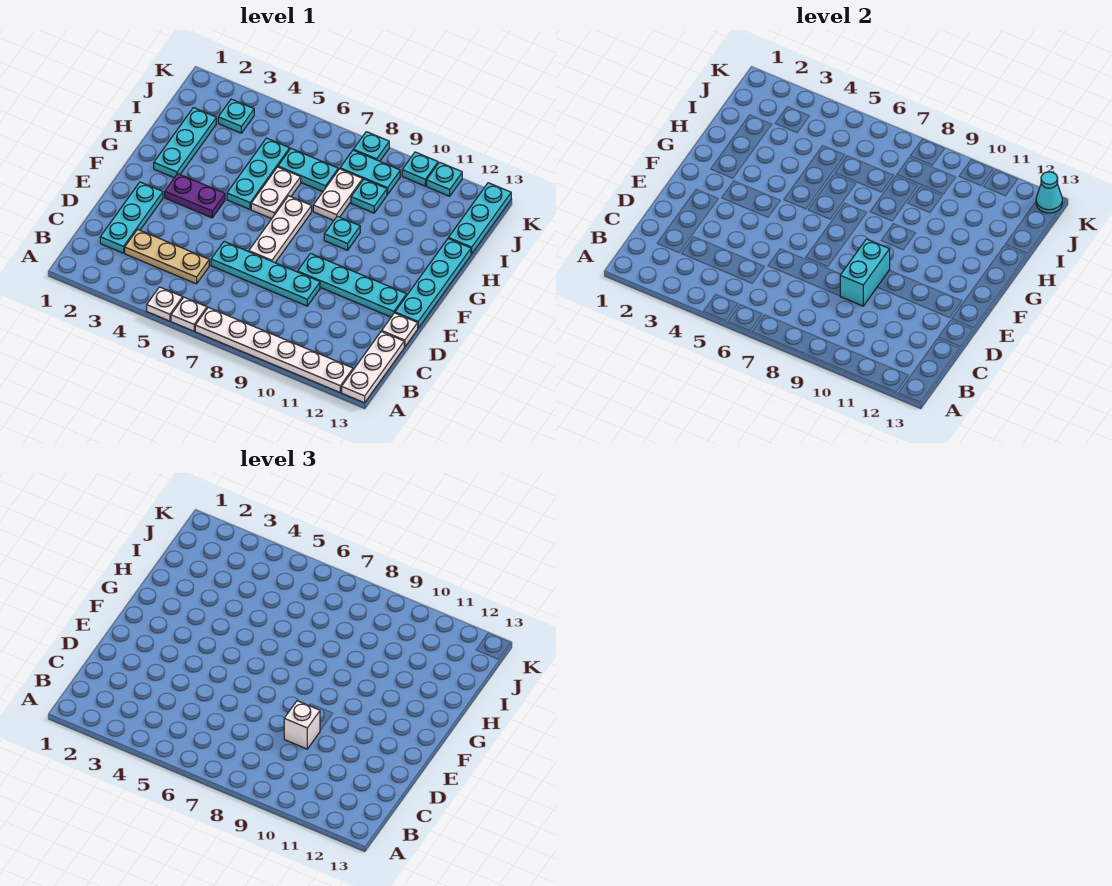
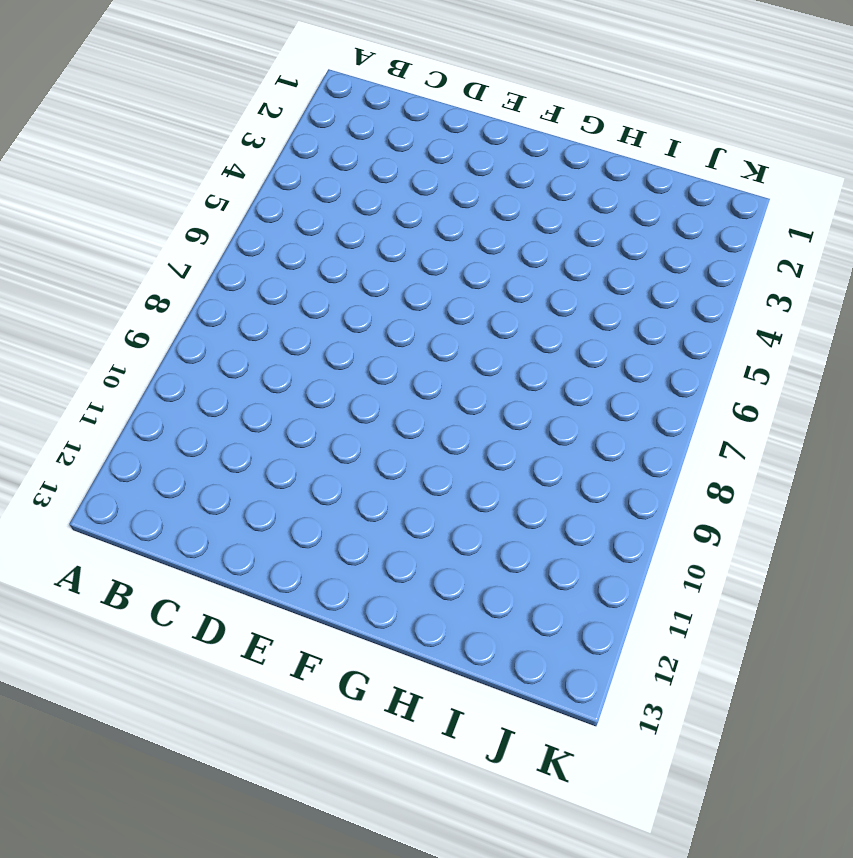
none -> white plate A5 level 1
none -> white plate A6 level 1
none -> white plate A7:A12 level 1

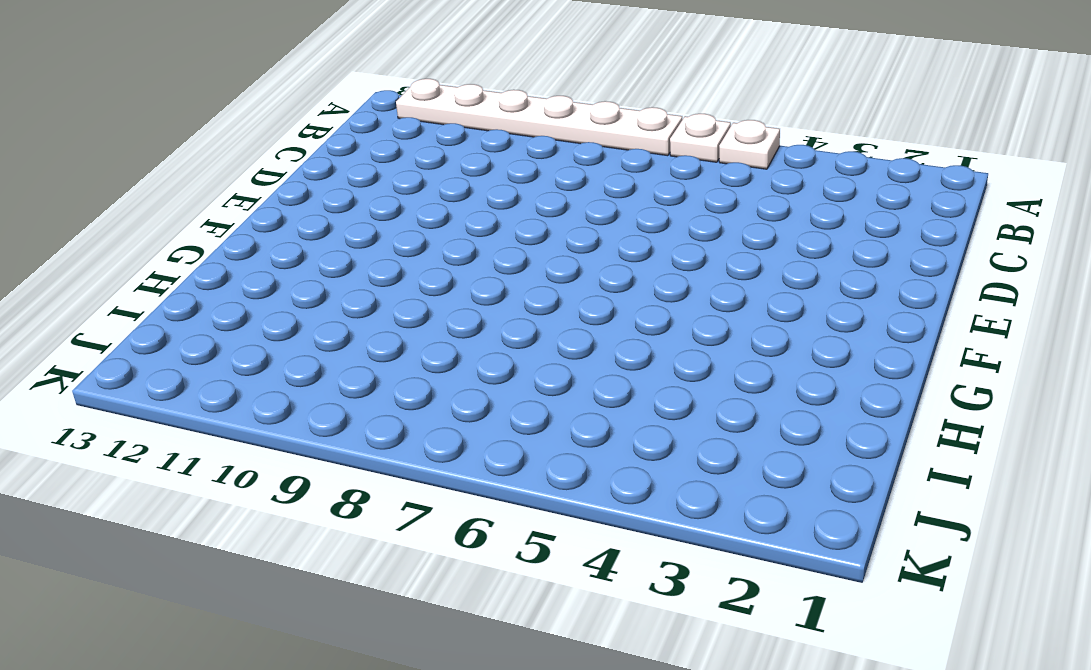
none -> white plate A13:C13 level 1
none -> cyan plate C2:E2 level 1
none -> tan plate C3:C5 level 1

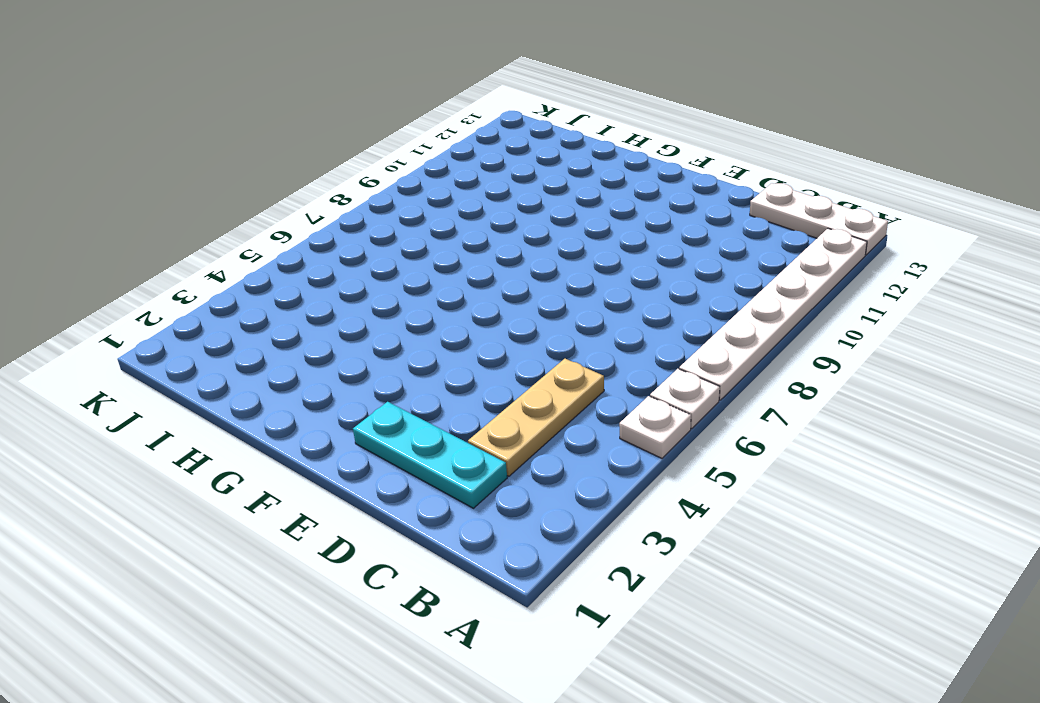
none -> cyan plate D6:D9 level 1
none -> white plate D13 level 1
none -> white plate E7:G7 level 1

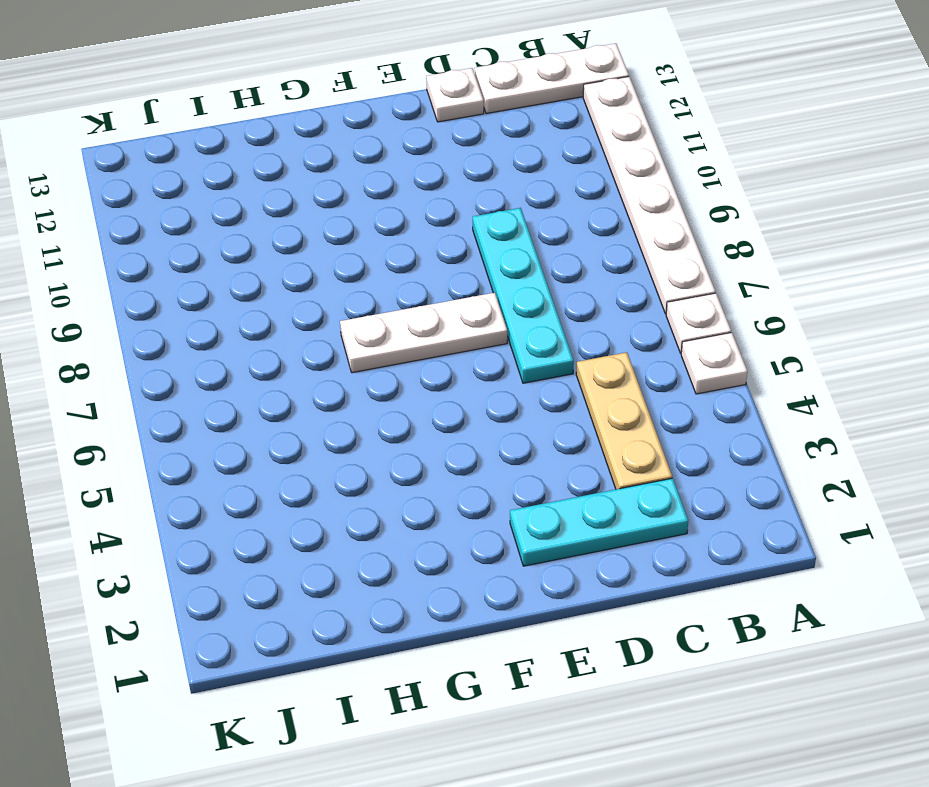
none -> cyan plate E9:E12 level 1
none -> cyan plate E13:H13 level 1
none -> purple plate F3:F4 level 1

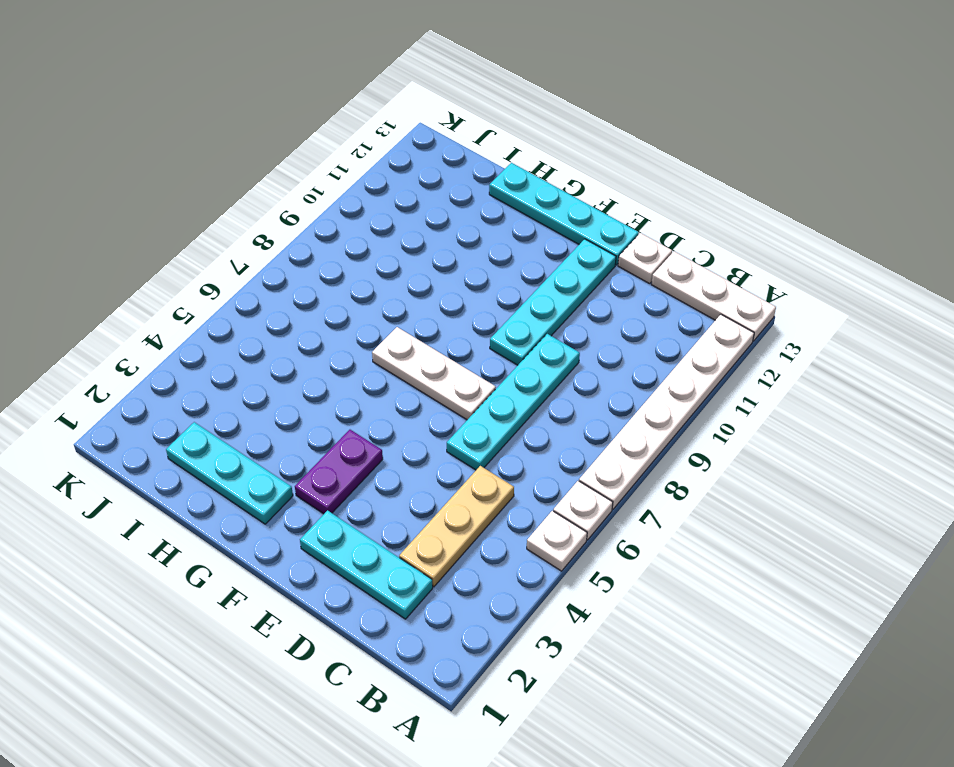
none -> cyan plate G5:I5 level 1
none -> white plate G6:H6 level 1
none -> cyan plate G9 level 1

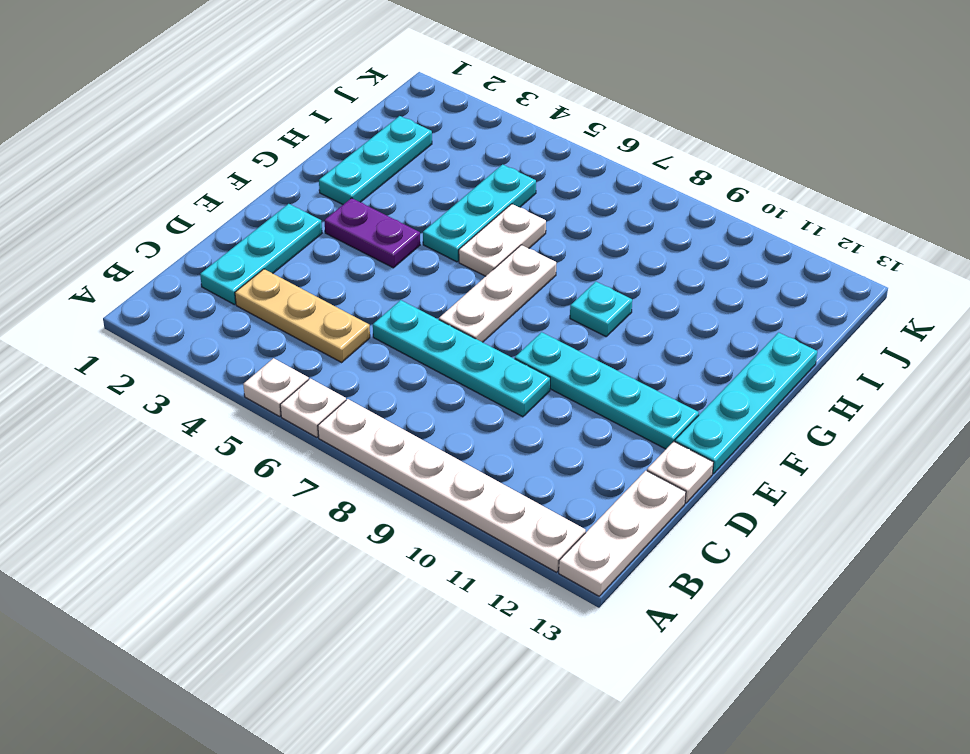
none -> white plate H8:I8 level 1
none -> cyan plate I6:I7 level 1
none -> cyan plate I9 level 1

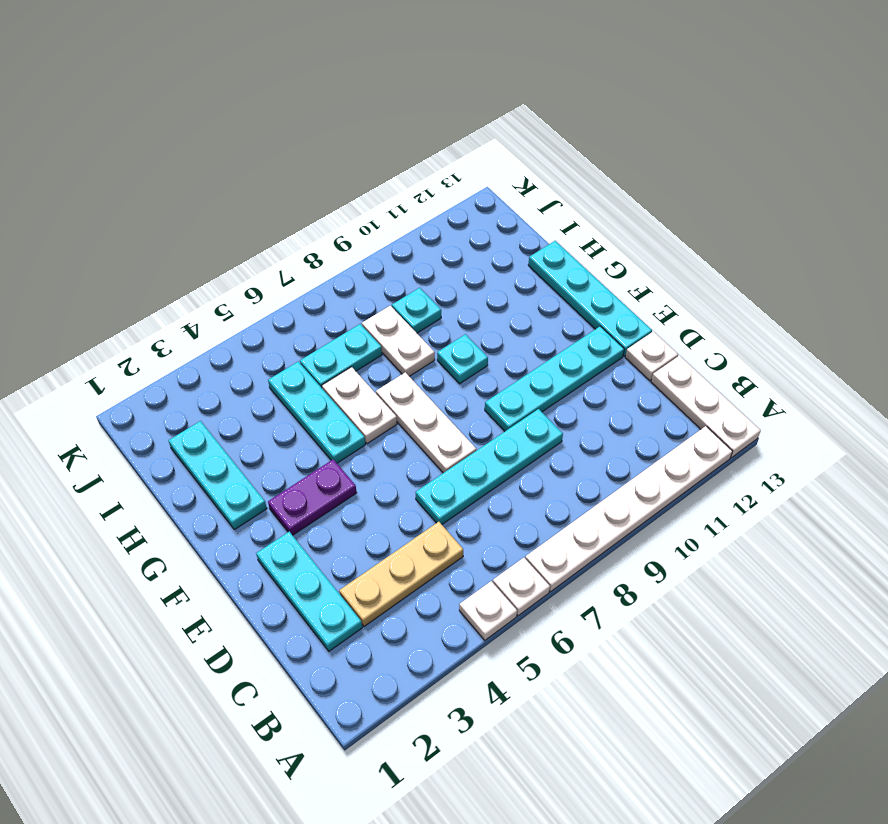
none -> cyan plate I13:K13 level 1
none -> cyan plate J3 level 1
none -> cyan plate J8:J9 level 1

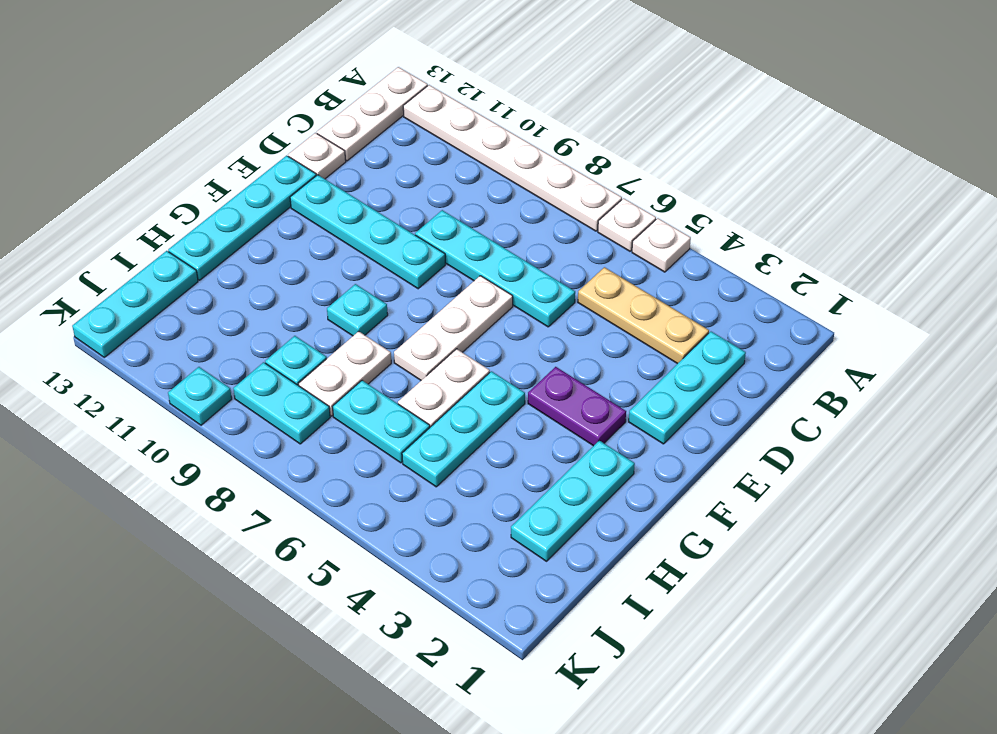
none -> cyan plate J3 level 1
none -> cyan plate K8 level 1
none -> cyan plate K11 level 1

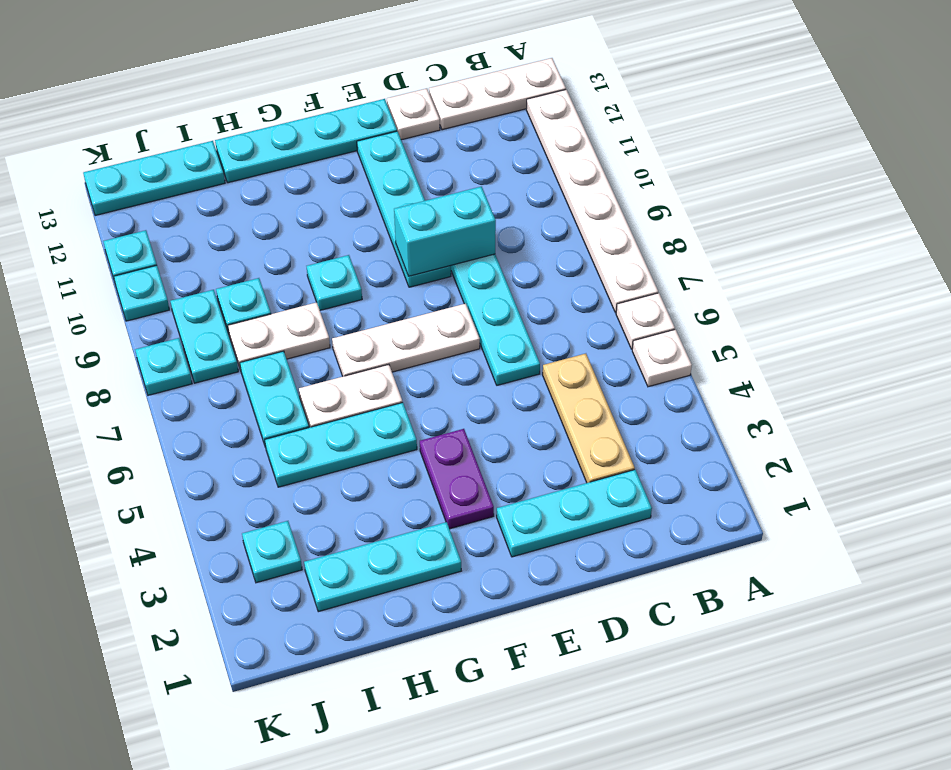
none -> cyan cone K13 level 2
none -> white brick D9 level 3

